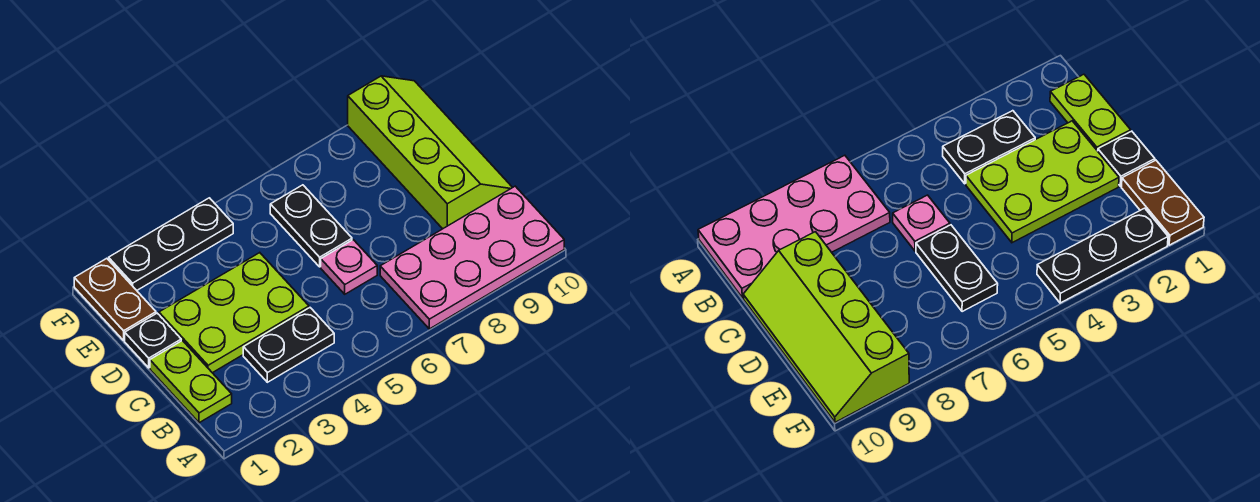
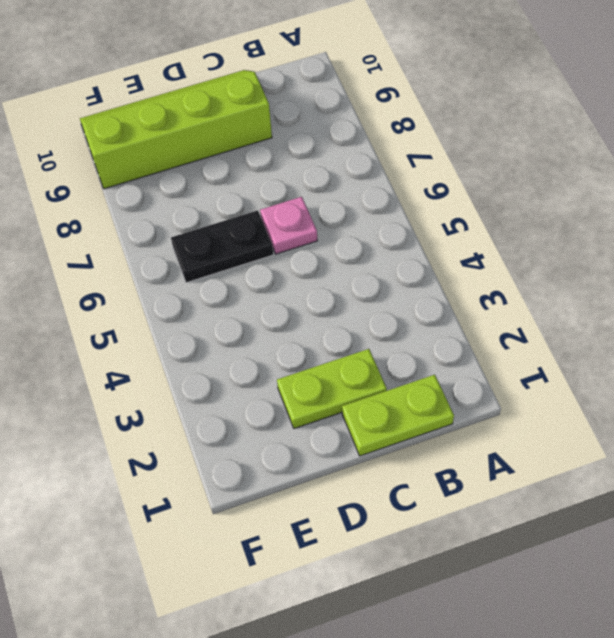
lime plate C2:D2 level 1 -> lime plate C2:D4 level 1
none -> pink plate A7:B10 level 1
none -> black plate B3:B4 level 1

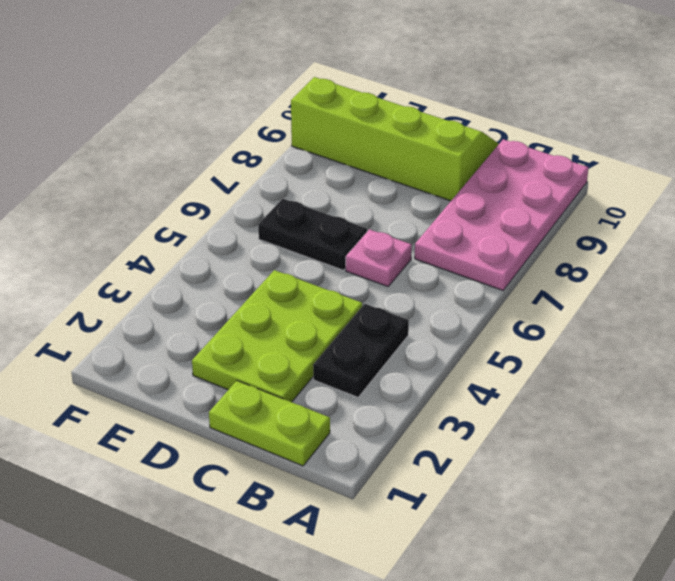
none -> black plate D1 level 1
none -> brown plate E1:F1 level 1

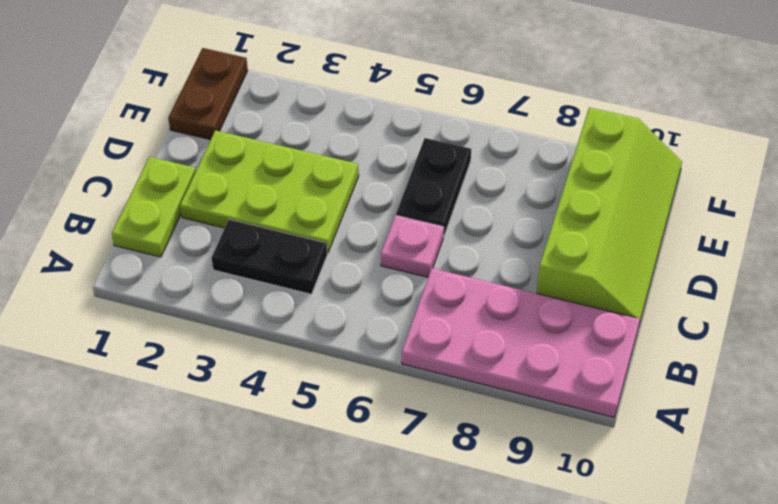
none -> black plate D1 level 1
none -> black plate F2:F4 level 1

